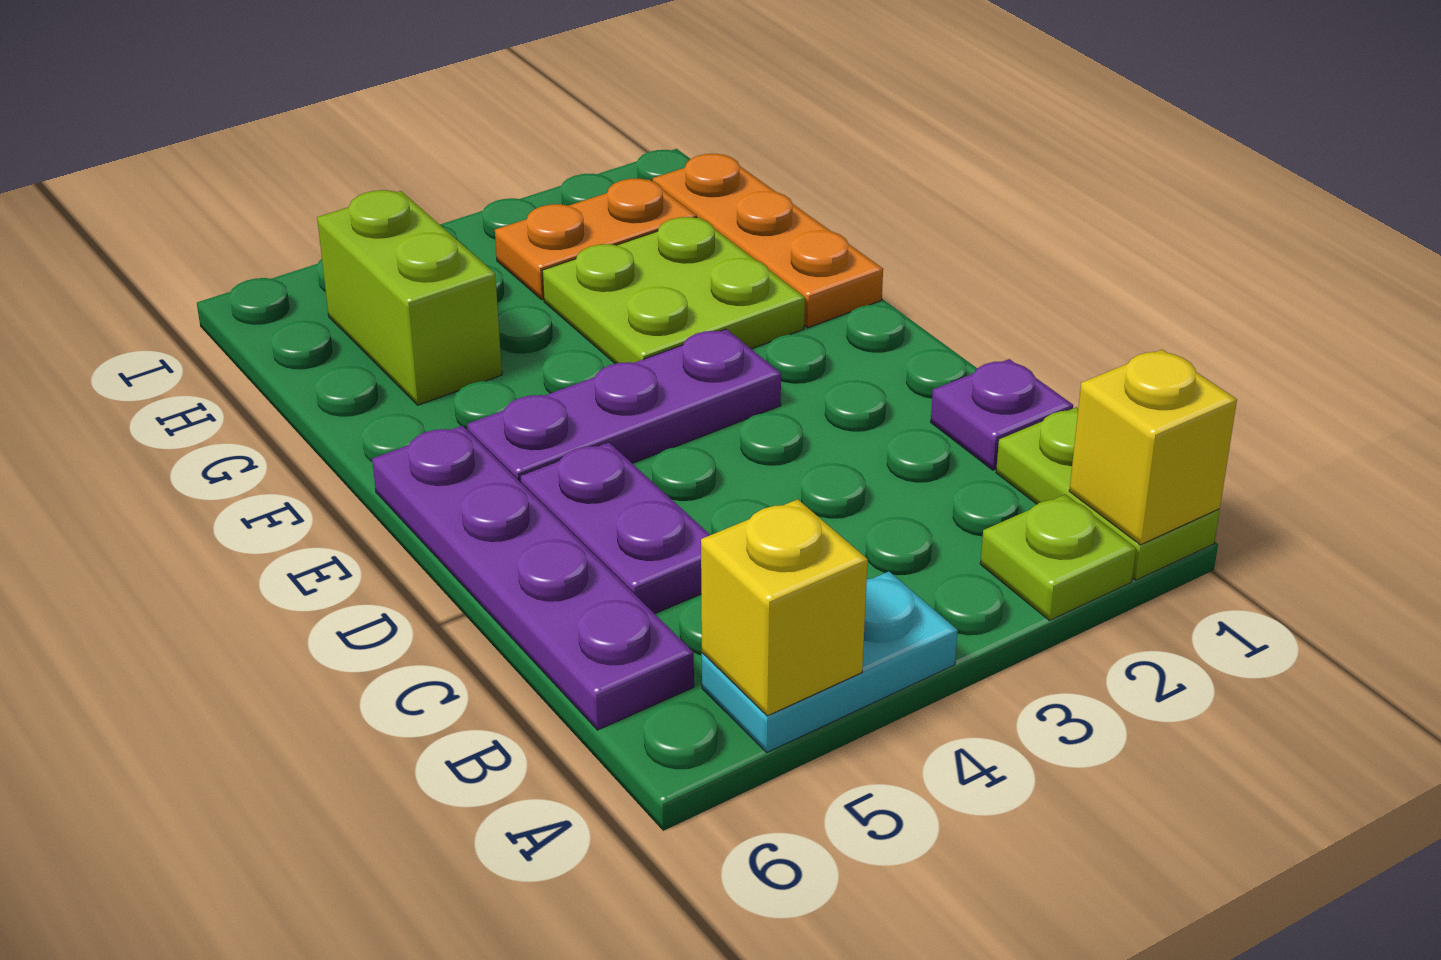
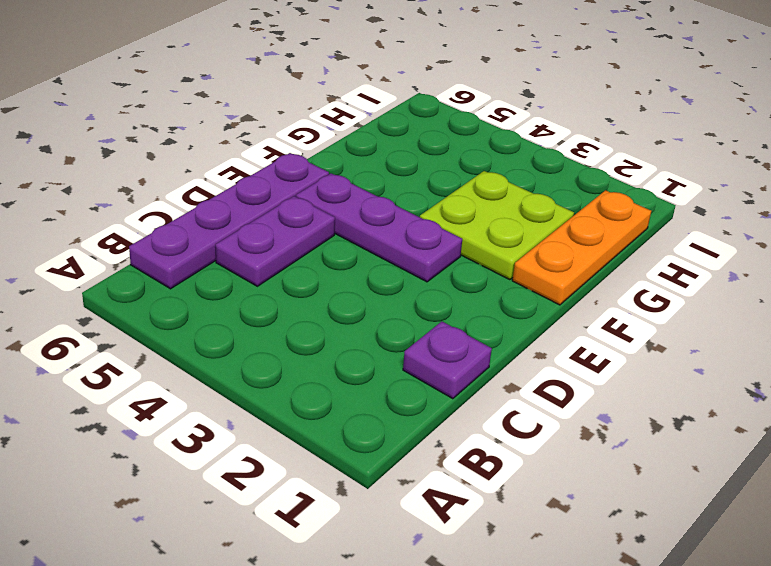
none -> lime plate A1:B1 level 1
none -> lime plate A2 level 1
none -> cyan plate A4:A5 level 1

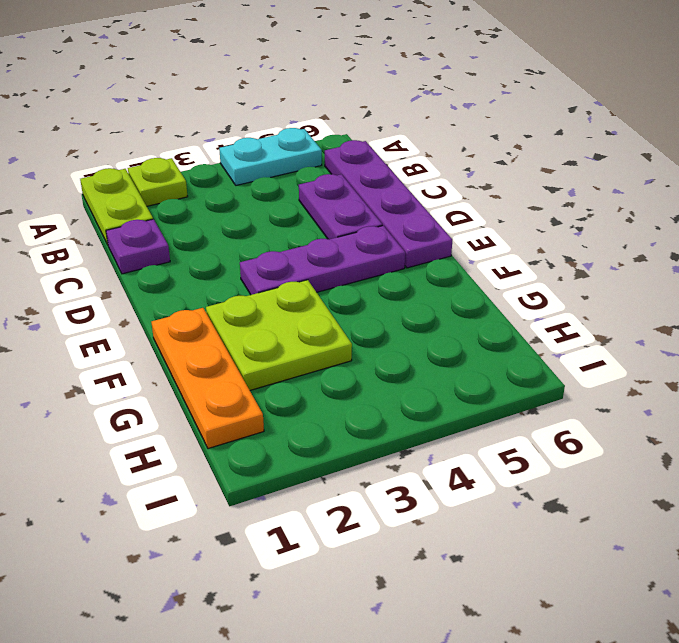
none -> lime brick G5:H5 level 1
none -> orange plate H2:H3 level 1
none -> yellow brick A1 level 2

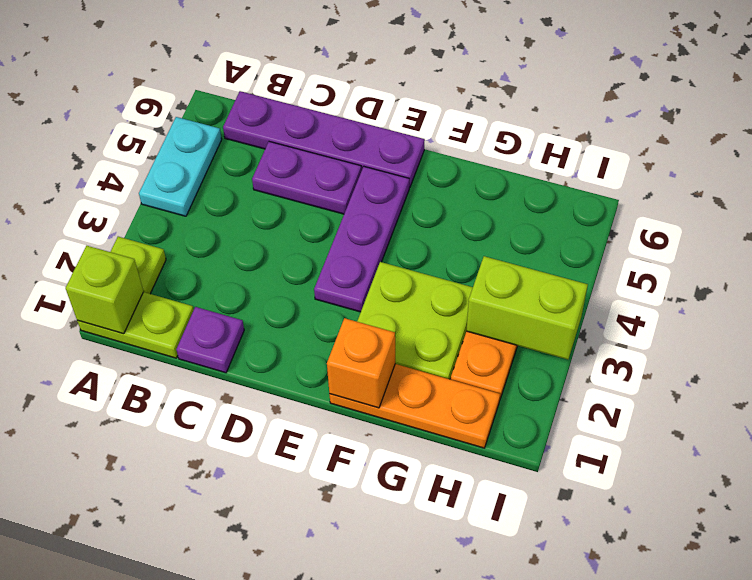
lime brick A1 level 2 -> yellow brick A1 level 2
orange brick F1 level 2 -> none
lime brick H3:I3 level 2 -> lime brick G5:H5 level 1
none -> yellow brick A5 level 2

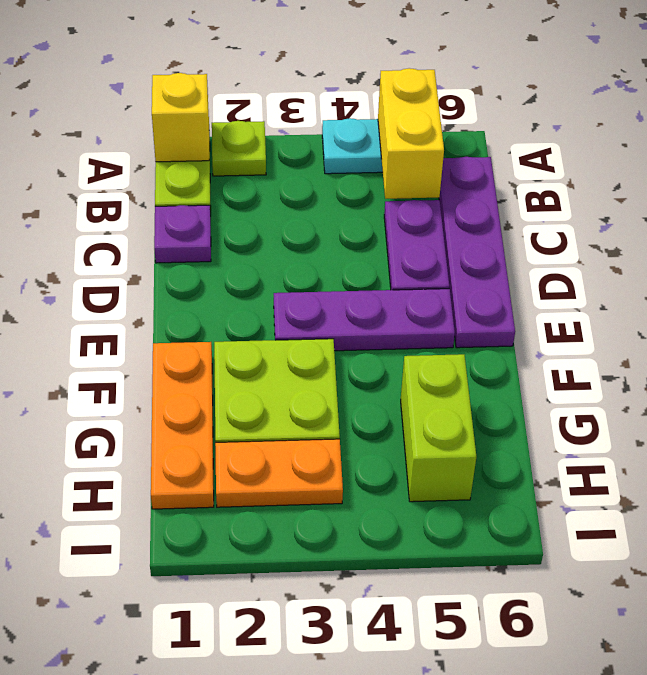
yellow brick A5:B5 level 2 -> yellow brick A5 level 2

